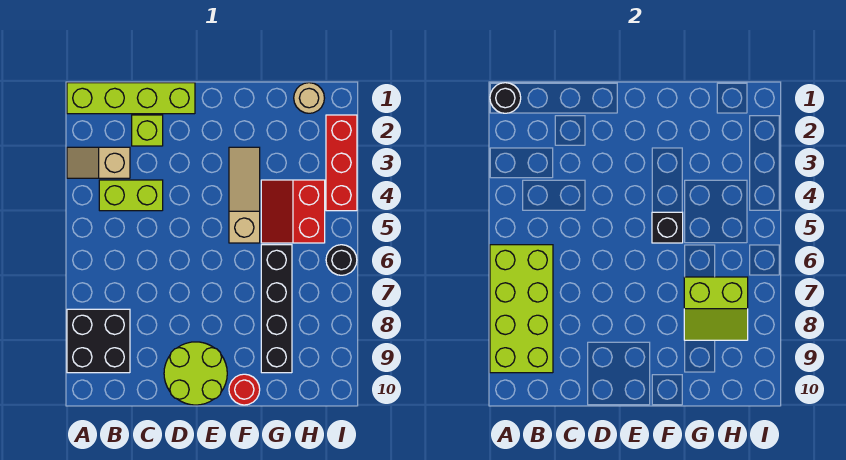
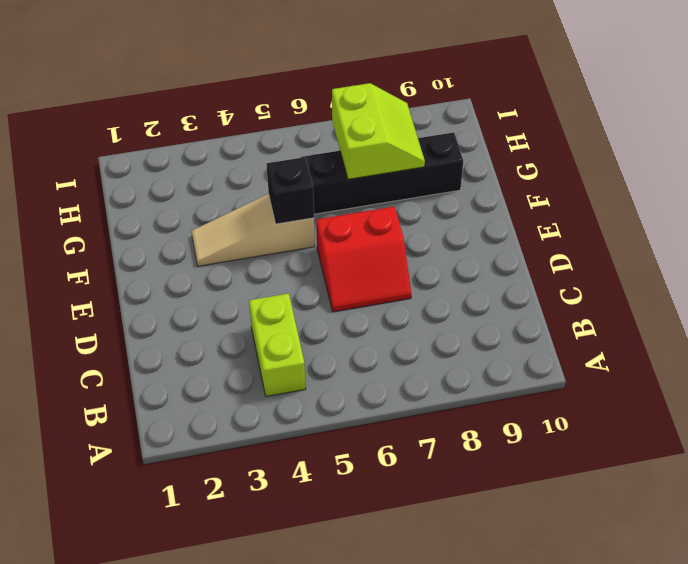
red slope D6:E7 level 1 top E -> red slope G4:H5 level 1 top H
none -> lime brick A1:D1 level 1
none -> tan slope A3:B3 level 1 top B
none -> black brick A8:B9 level 1

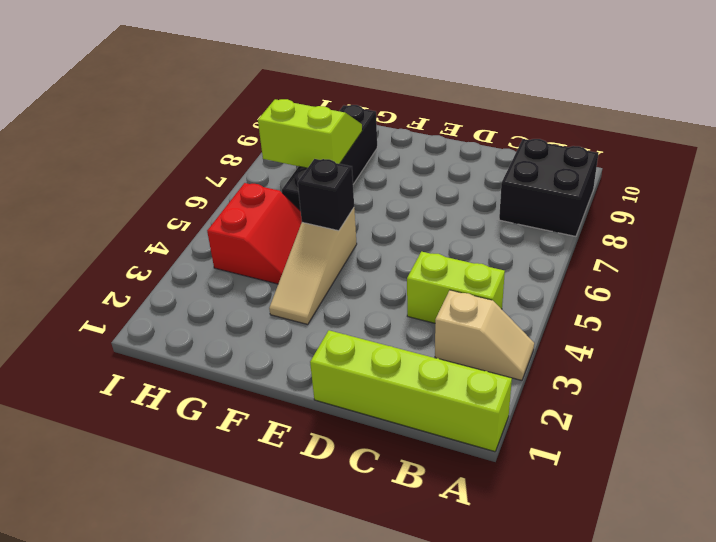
none -> lime brick C2 level 1
none -> lime round brick D9:E10 level 1
none -> red round brick F10 level 1

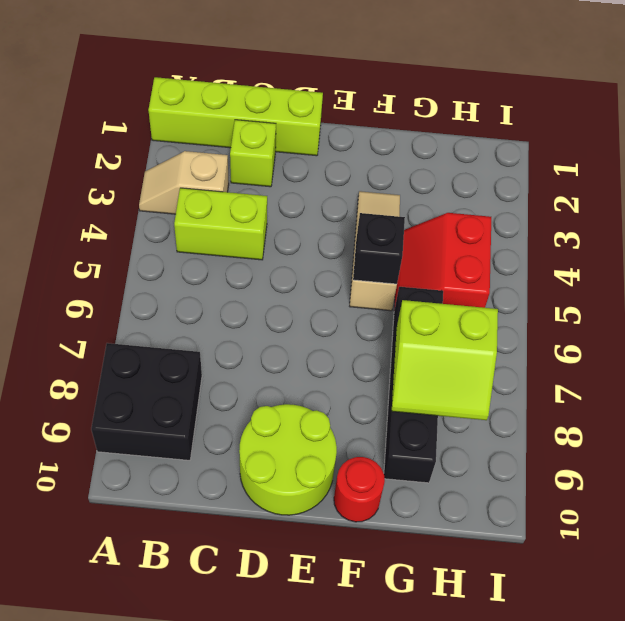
none -> tan round brick H1 level 1
none -> red brick I2:I4 level 1
none -> black round brick I6 level 1

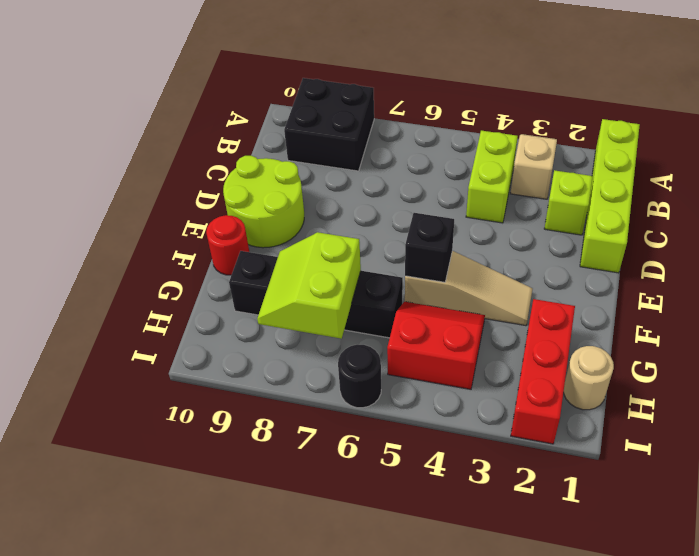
red brick G2:I2 level 1 -> red brick I2:I4 level 1
none -> black round brick A1 level 2
none -> lime brick A6:B9 level 2

